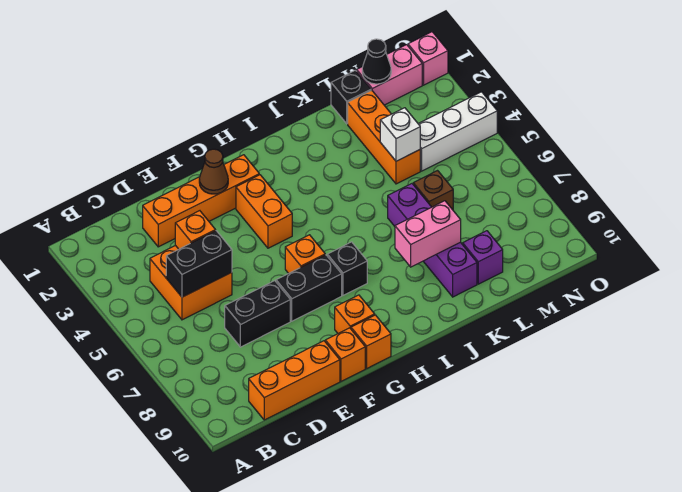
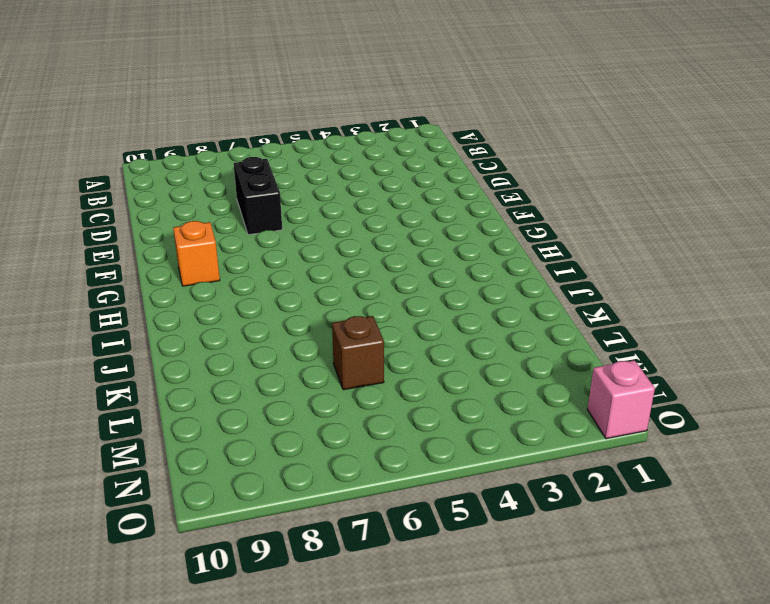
none -> orange brick C4:D5 level 1
none -> orange brick C10:E10 level 1
none -> orange brick D2:G2 level 1

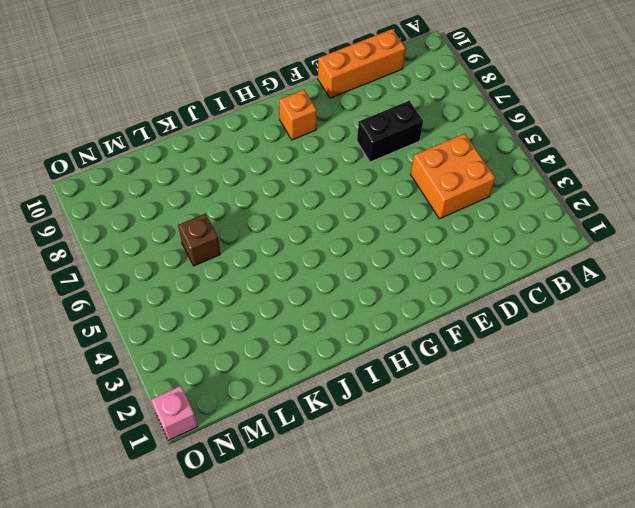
none -> orange brick D2:G2 level 1
none -> black brick F7:G7 level 1
none -> orange brick F10 level 1

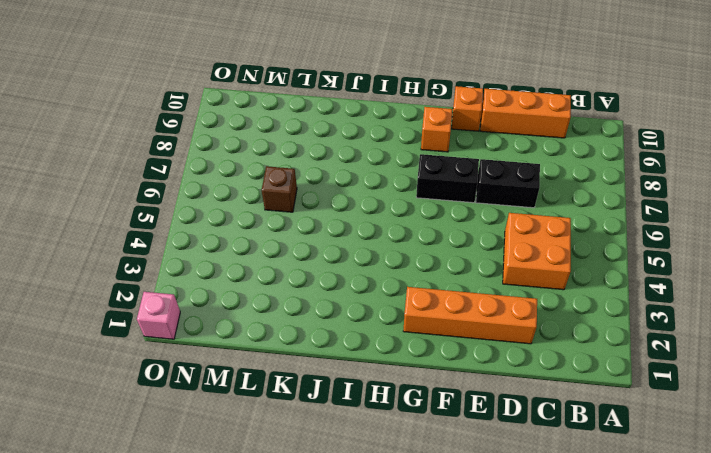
none -> orange brick G3:G4 level 1
none -> orange brick G6 level 1
none -> orange brick G10 level 1

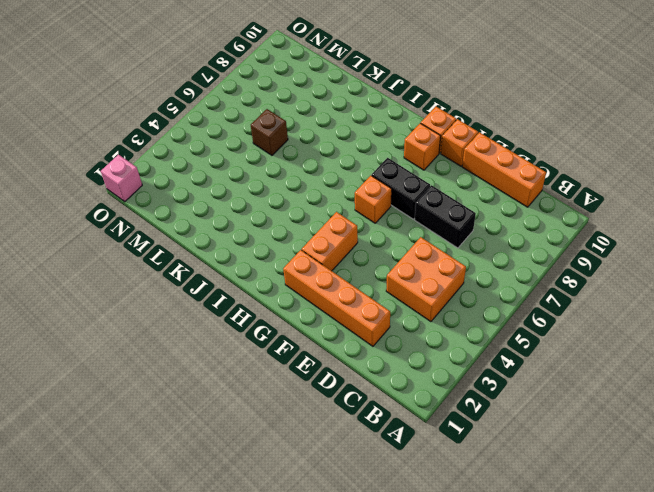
none -> black brick H7 level 1
none -> purple brick K6:K9 level 1
none -> black brick L1 level 1

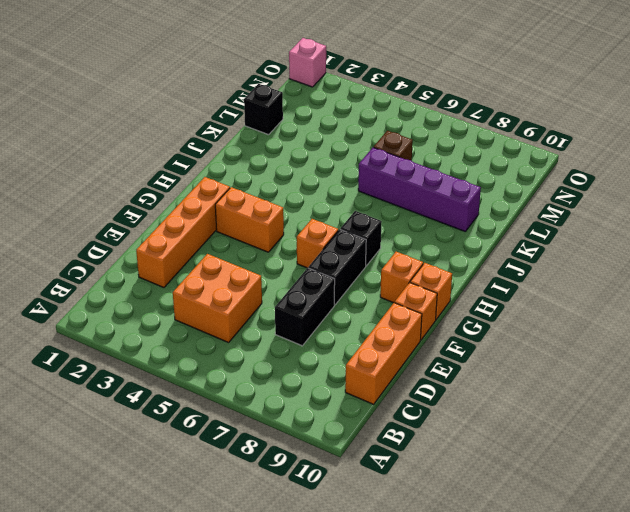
none -> orange brick L2:L4 level 1
none -> purple brick L9 level 1
none -> pink brick M1:N1 level 1

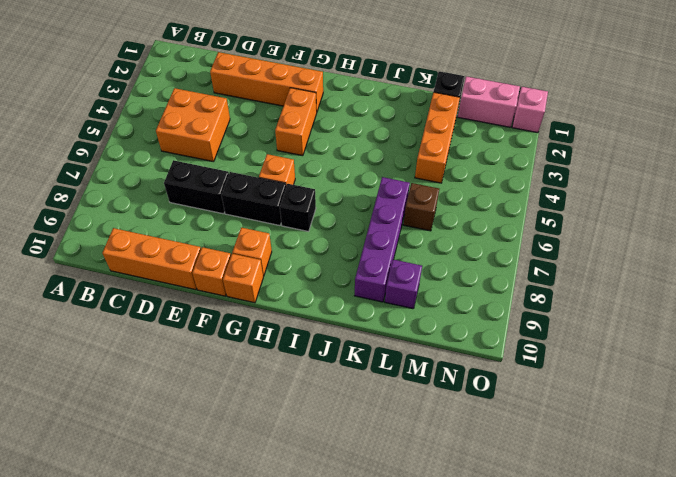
none -> white brick M4:O4 level 1
none -> black brick C5:D5 level 2
none -> orange brick D4 level 2

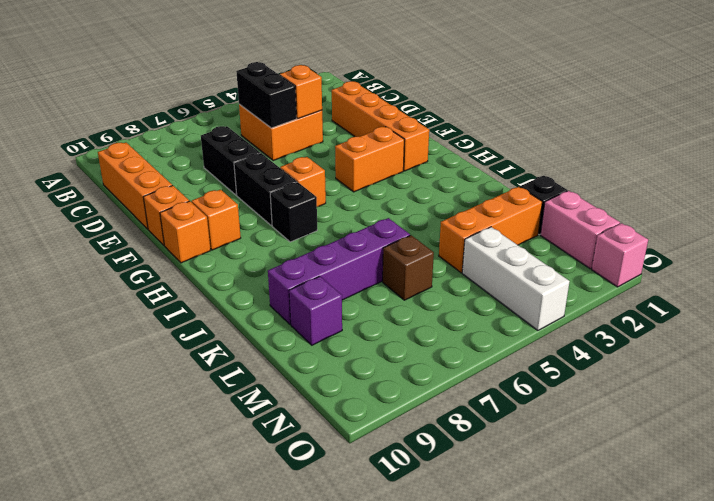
none -> brown cone F2 level 2
none -> pink brick J8:K8 level 2
none -> white brick L4 level 2

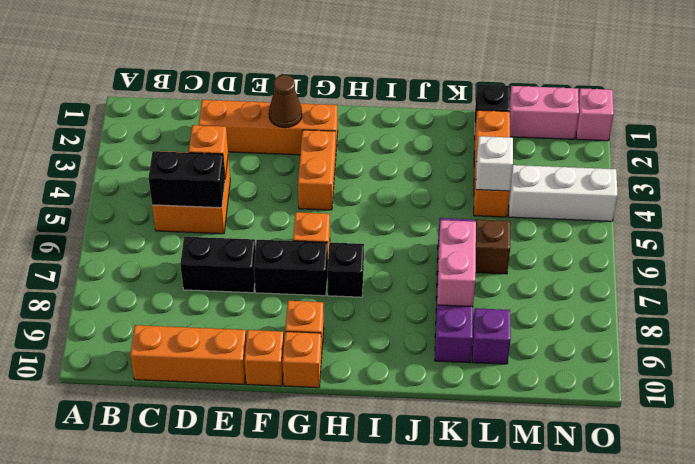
pink brick K7:K8 level 2 -> pink brick J8:K8 level 2
none -> black cone M1 level 2

